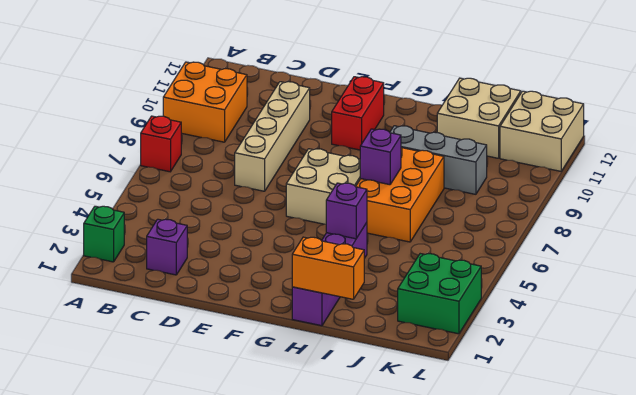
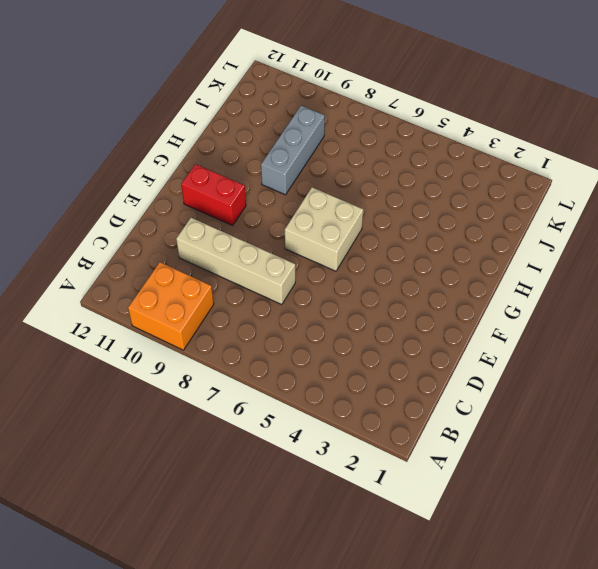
none -> green brick A2 level 1
none -> red brick A7 level 1
none -> purple brick C2 level 1

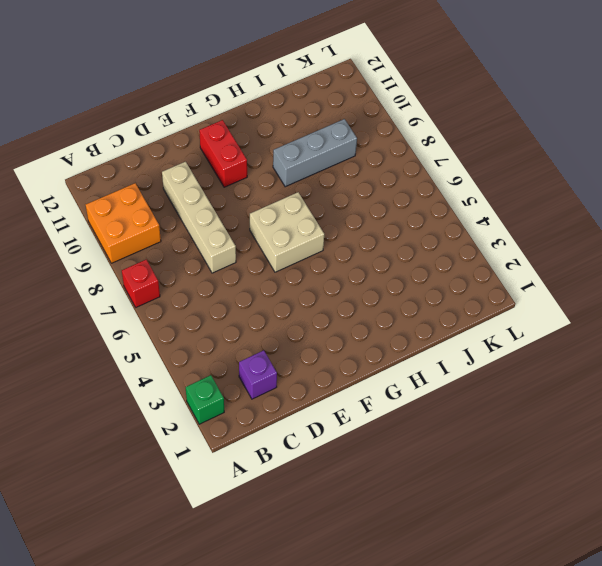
none -> purple brick H1:H4 level 1
none -> orange brick H6:I8 level 1
none -> tan brick I11:J12 level 1

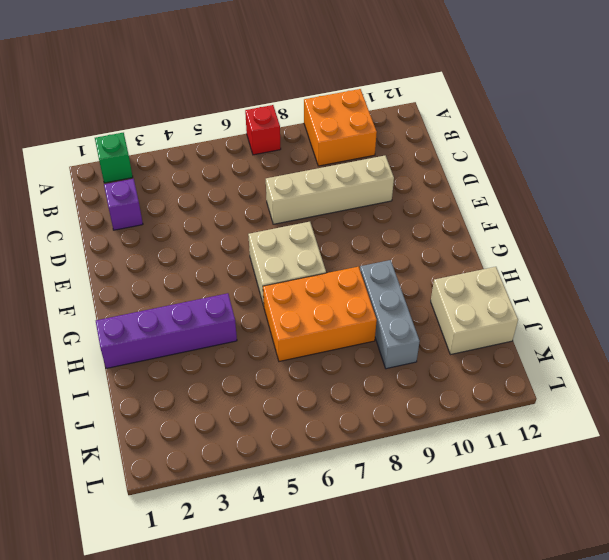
none -> red brick F10:F11 level 1
none -> green brick K2:L3 level 1
none -> tan brick K11:L12 level 1

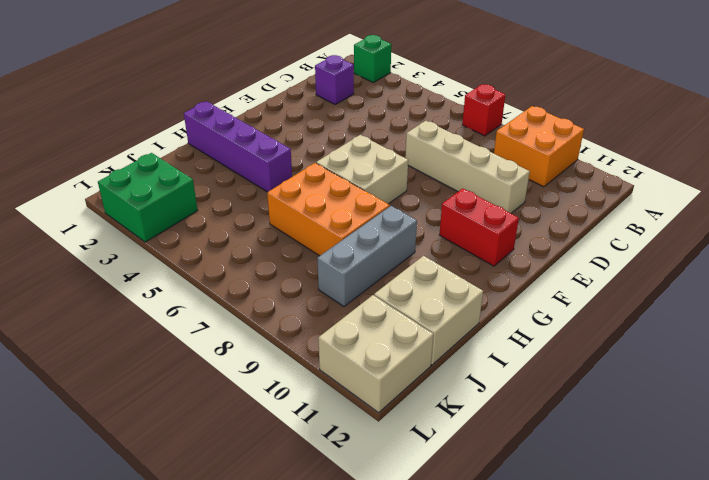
none -> orange brick H1:I1 level 2
none -> purple brick H4 level 2
none -> purple brick H7 level 2

